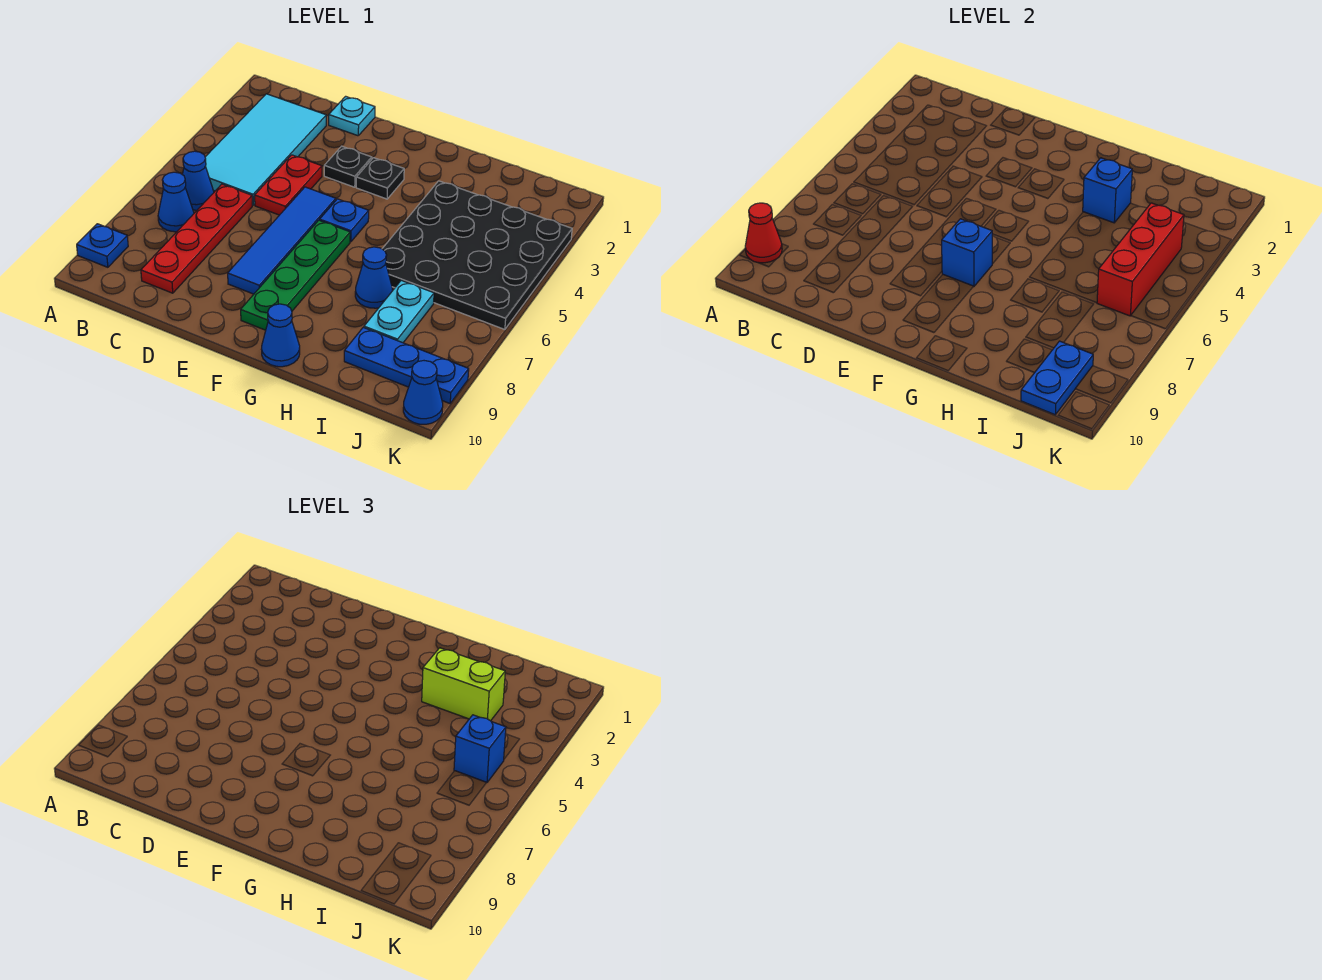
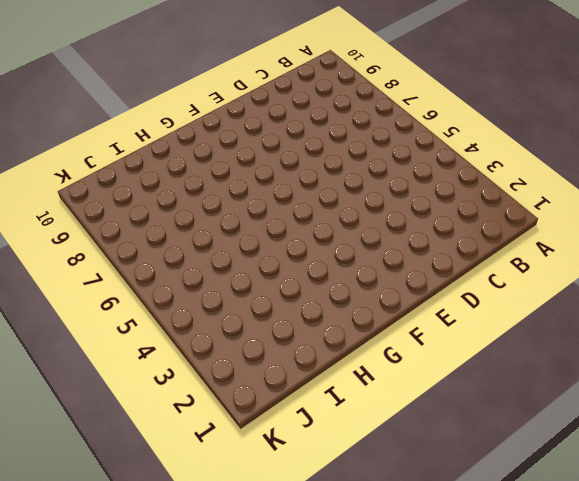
none -> blue plate A9 level 1
none -> cyan tile B2:C5 level 1
none -> blue cone B6 level 1

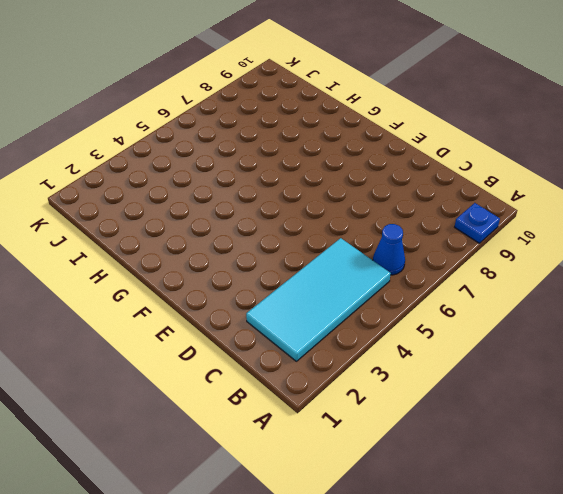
none -> blue cone B7 level 1
none -> red plate C6:C9 level 1
none -> cyan plate D1 level 1

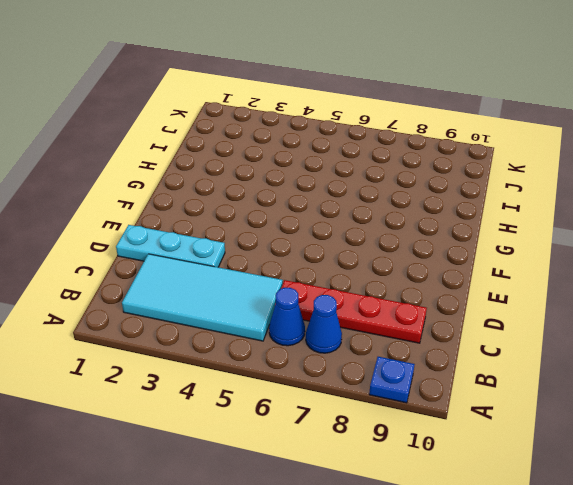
cyan plate D1:D3 level 1 -> cyan plate D1 level 1
none -> red plate D4:D5 level 1
none -> black plate E3 level 1
none -> blue tile E5:E8 level 1

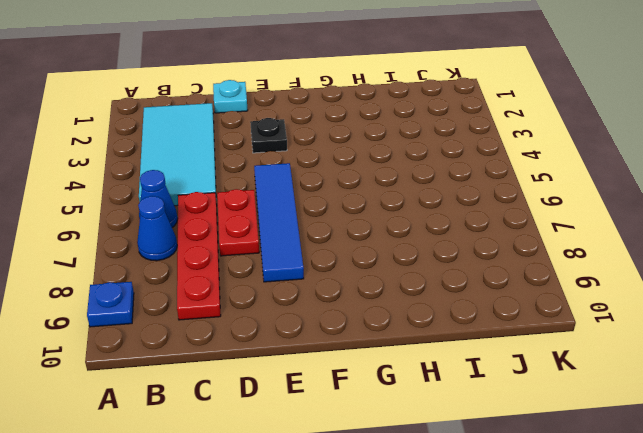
red plate D6:D7 level 1 -> red plate D4:D5 level 1
none -> black plate F3 level 1
none -> blue plate F5 level 1
none -> green plate F6:F9 level 1

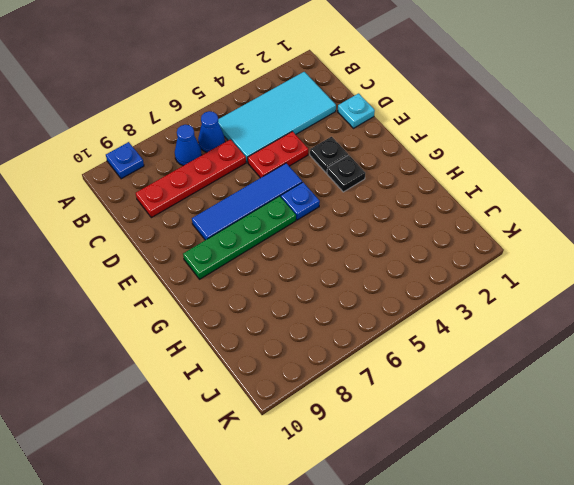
none -> blue cone G10 level 1
none -> black plate H3:K6 level 1
none -> blue cone H7 level 1

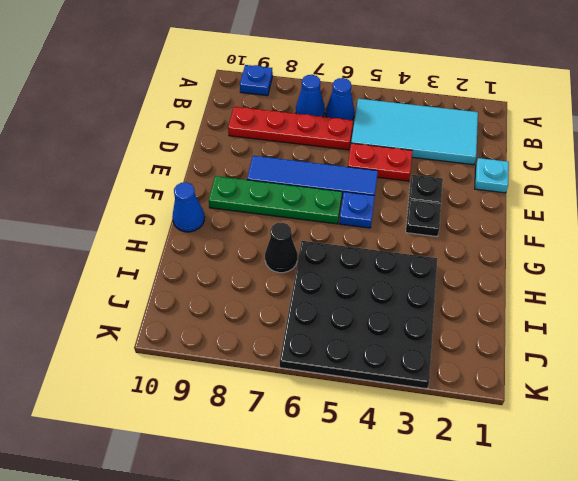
black cone H7 level 1 -> blue cone H7 level 1
none -> cyan plate I7:I8 level 1
none -> blue plate I9:K9 level 1
none -> blue cone K10 level 1

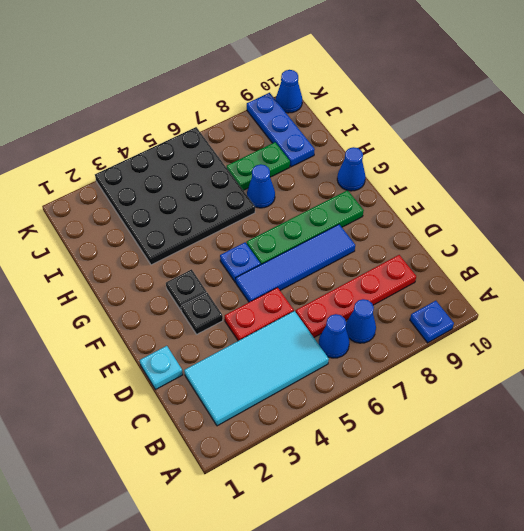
green plate I7:I8 level 1 -> cyan plate I7:I8 level 1
none -> red cone A9 level 2
none -> blue brick F7 level 2
none -> blue brick H3 level 2

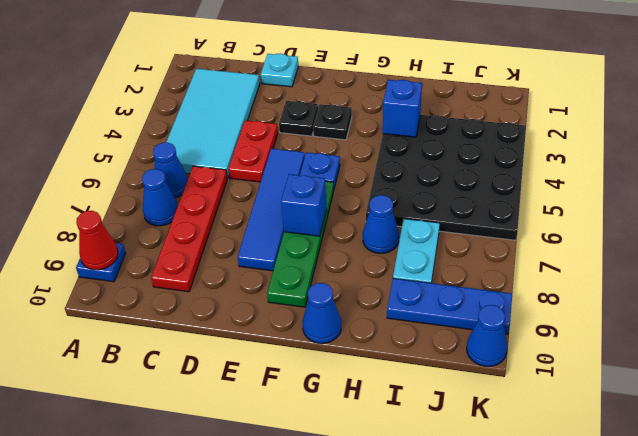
none -> red brick J4:J6 level 2
none -> blue plate J9:J10 level 2
none -> lime brick H3:I3 level 3

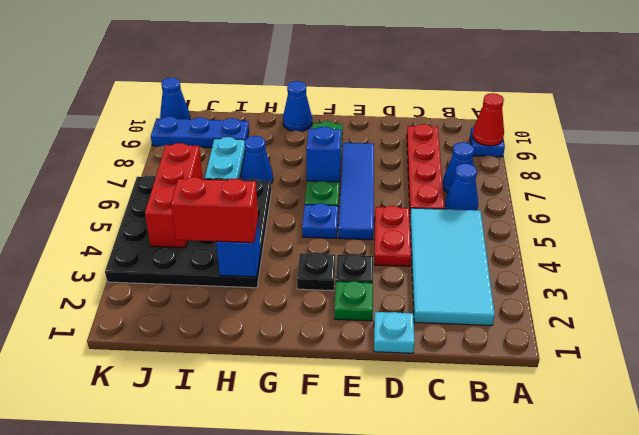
green plate E2 level 1 -> none
red brick H3:I3 level 3 -> lime brick H3:I3 level 3
none -> blue plate J9:J10 level 2
none -> blue brick J5 level 3

